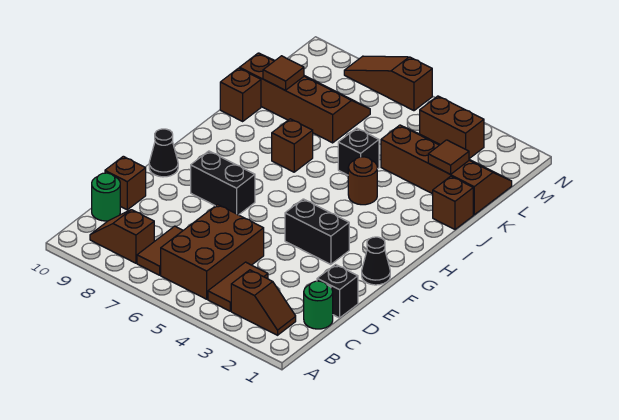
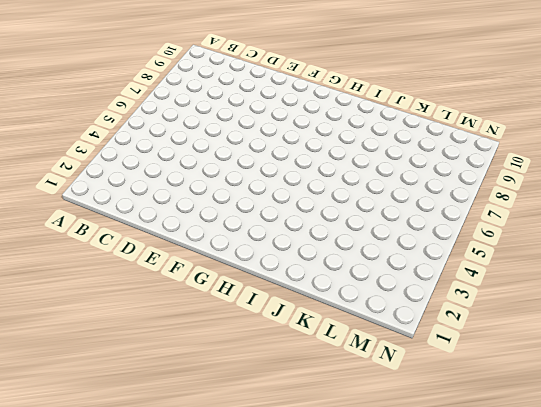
none -> brown slope B2:B3 level 1 top 3
none -> brown tile B4:C4 level 1
none -> brown brick B5:D6 level 1

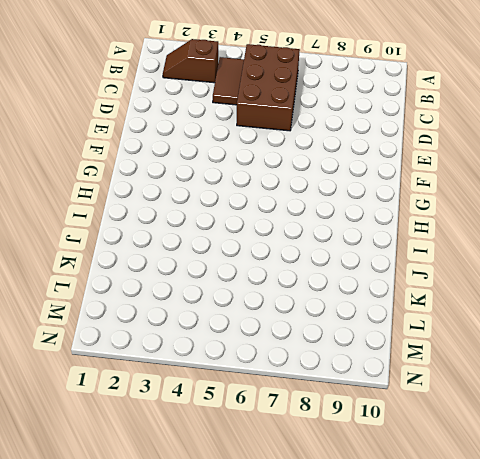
none -> brown tile B7:C7 level 1
none -> brown slope B8:B9 level 1 top 8
none -> green round brick C1 level 1

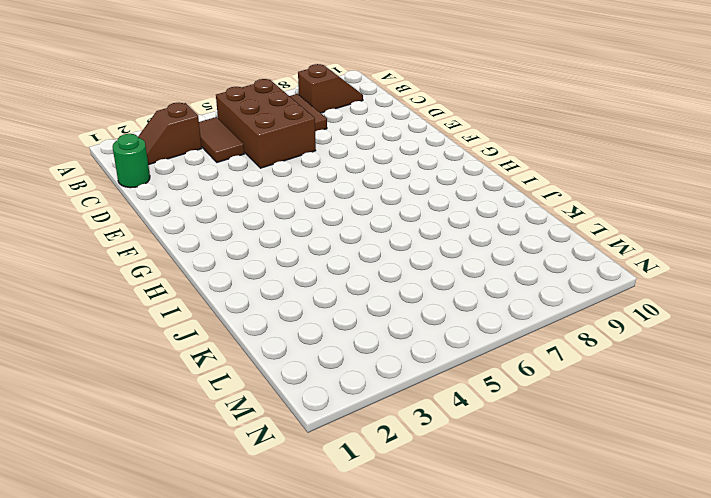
none -> green round brick C10 level 1
none -> black brick D1 level 1
none -> brown brick D10 level 1

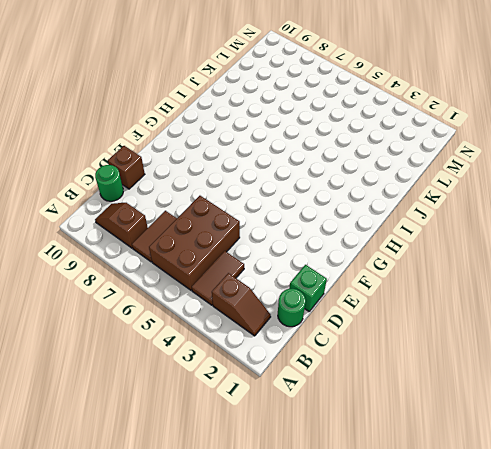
green brick D1 level 1 -> black brick D1 level 1
none -> black cone F1 level 1
none -> black brick F3:F4 level 1
none -> black brick F7:F8 level 1

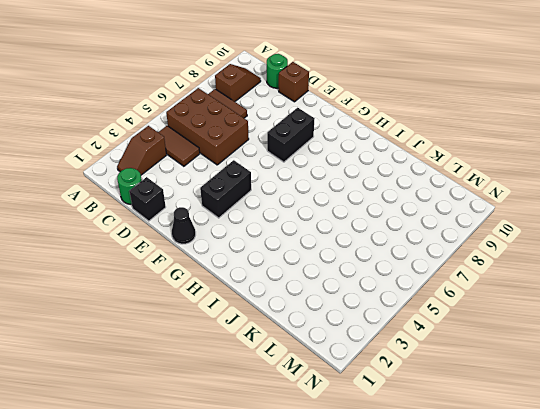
none -> black cone F10 level 1
none -> brown round brick I4 level 1
none -> brown brick I7 level 1

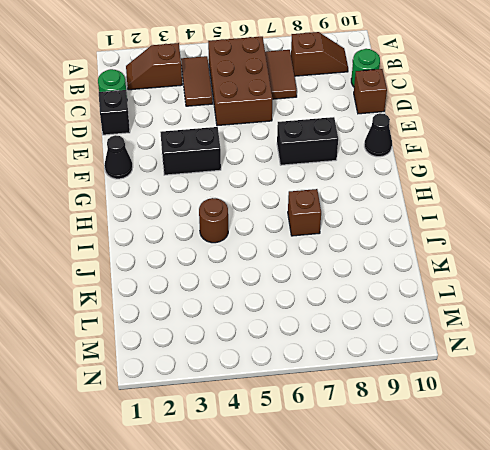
none -> brown brick J1 level 1
none -> black brick J5 level 1
none -> brown brick J10 level 1

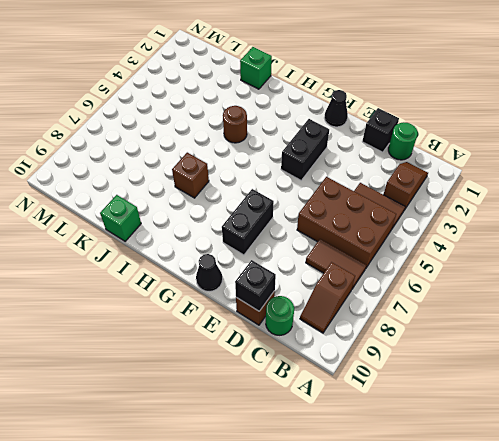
black brick D10 level 2 -> black brick J5 level 1
green brick J1 level 1 -> brown brick J1 level 1
green brick J10 level 1 -> brown brick J10 level 1
none -> brown slope K1:L4 level 1 top K
none -> brown slope K7:L10 level 1 top K
none -> brown brick M3:M4 level 1

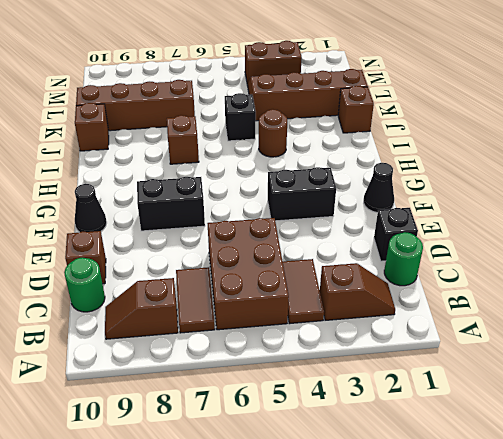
none -> brown slope N6:N8 level 1 top 6
none -> brown tile K2 level 2
none -> brown tile K9 level 2

